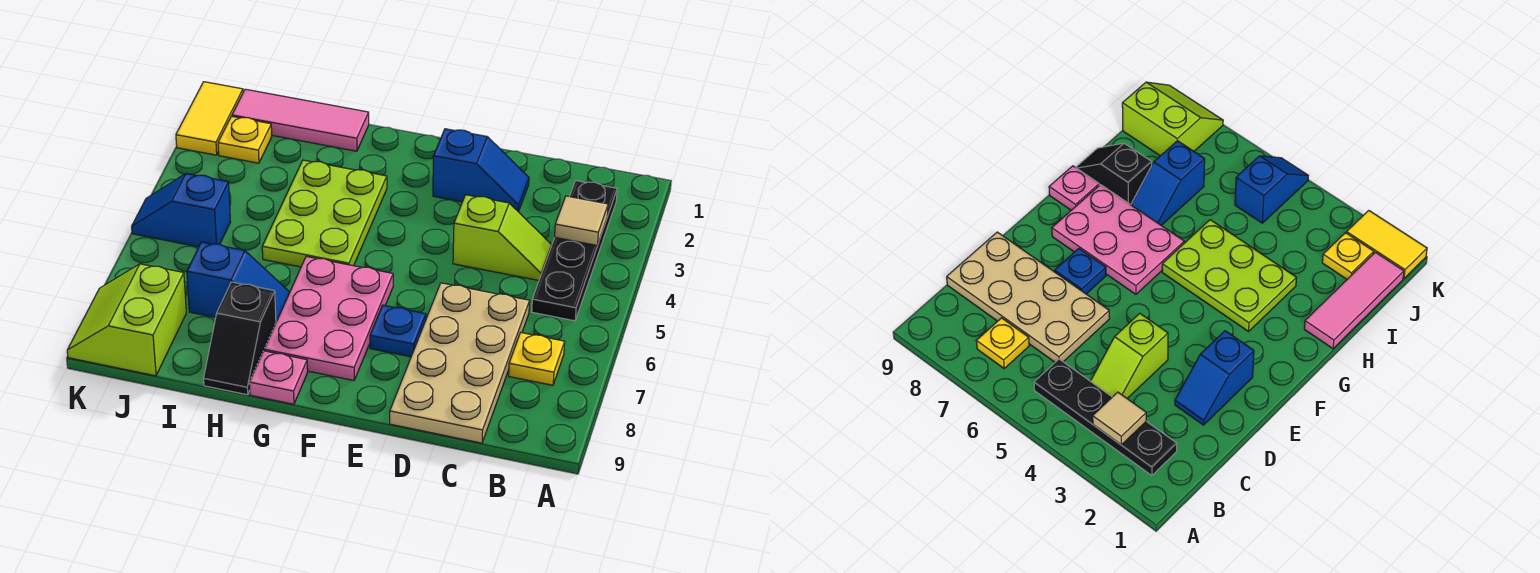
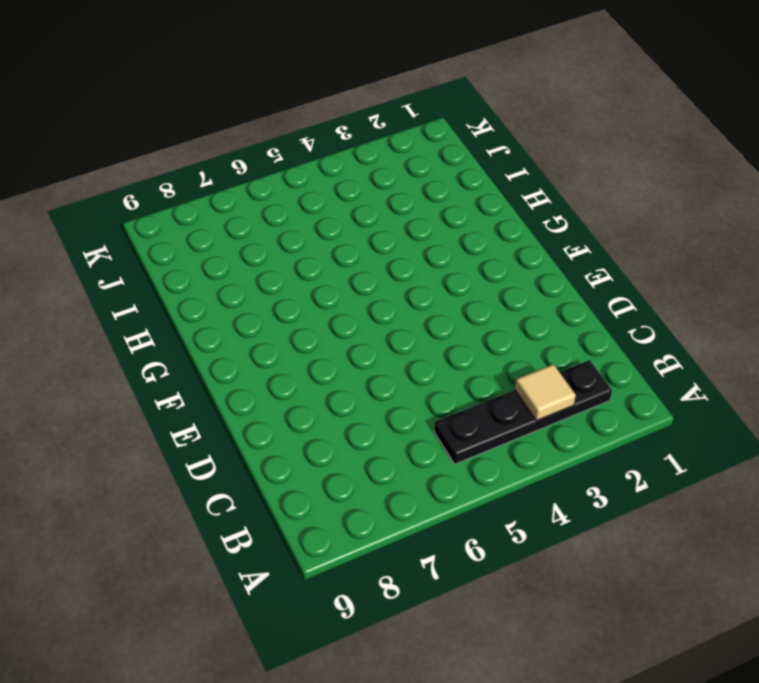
none -> yellow plate B7 level 1
none -> lime slope C4:D4 level 1 top D
none -> tan plate C6:D9 level 1

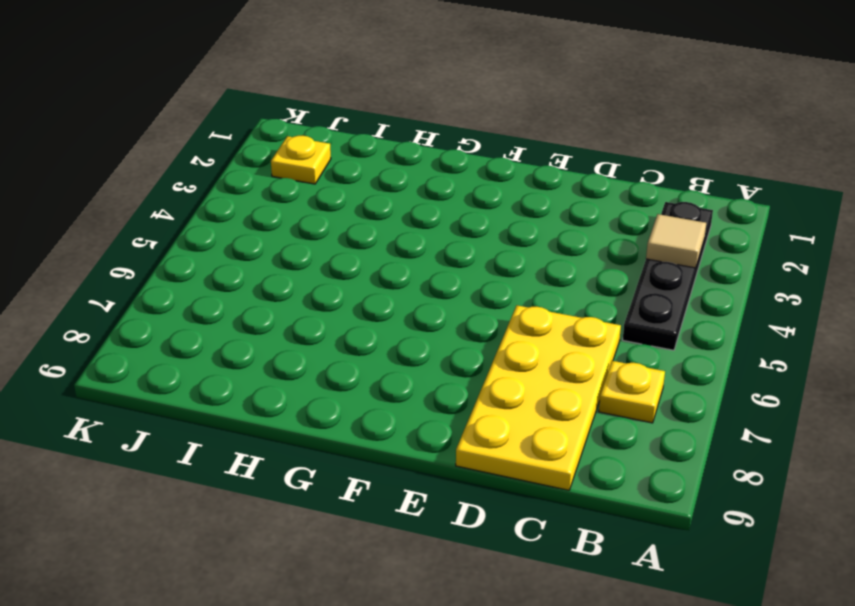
yellow plate C6:D9 level 1 -> tan plate C6:D9 level 1
none -> lime slope C4:D4 level 1 top D
none -> blue slope D2:E2 level 1 top E
none -> blue plate E7 level 1

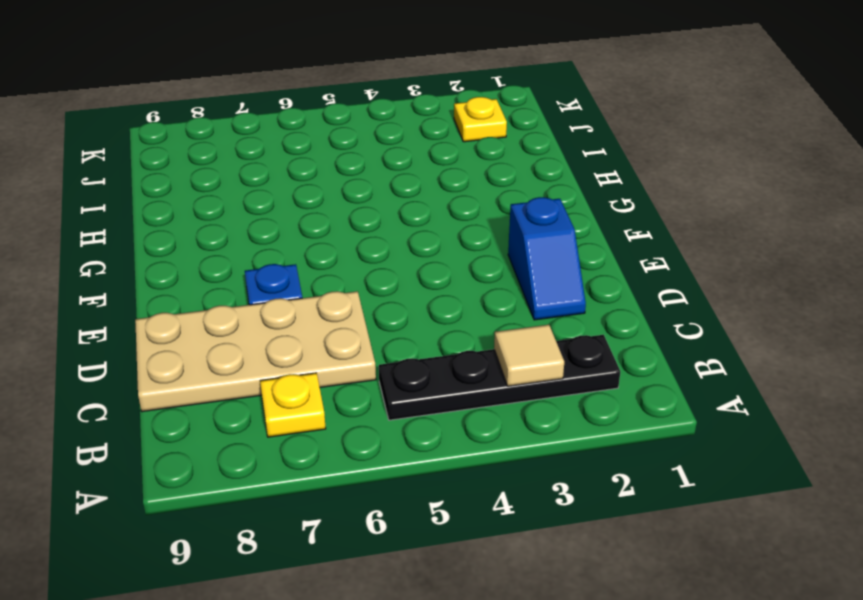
none -> lime slope C4:D4 level 1 top D
none -> pink plate F6:G8 level 1
none -> lime plate G3:H5 level 1

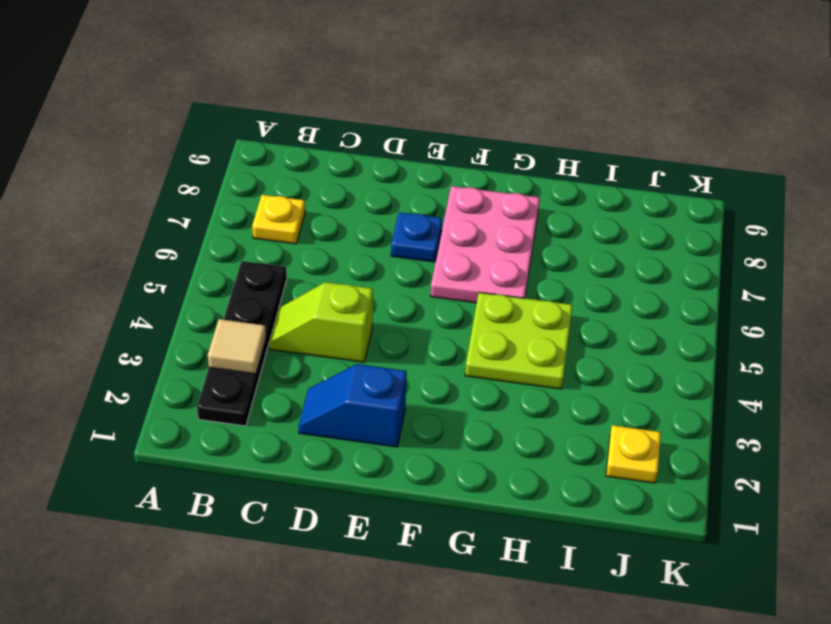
lime plate G4:H5 level 1 -> lime plate G3:H5 level 1
none -> tan plate C6:D9 level 1
none -> pink plate G9 level 1
none -> pink tile H1:J1 level 1

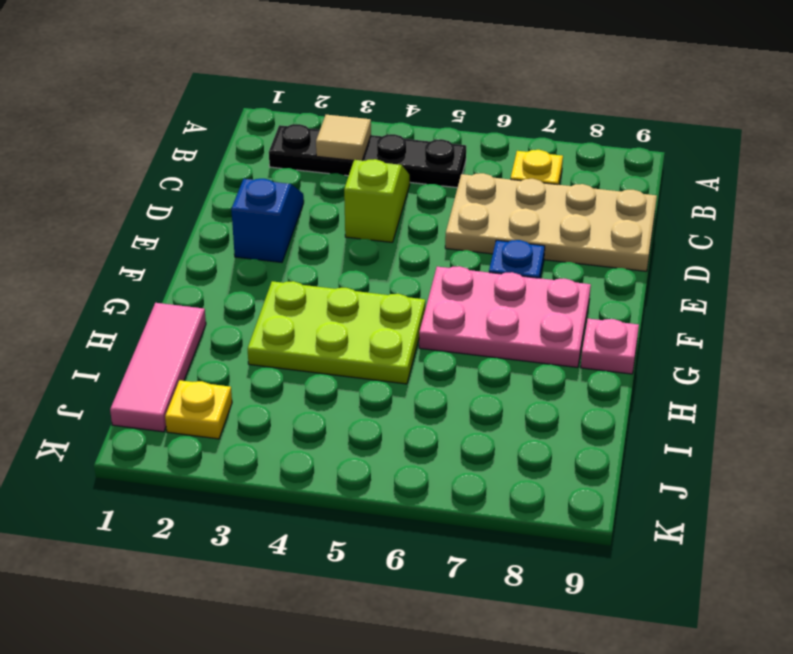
none -> blue slope H7:I7 level 1 top I
none -> black slope H8:H9 level 1 top 8
none -> blue slope J5:K5 level 1 top J

